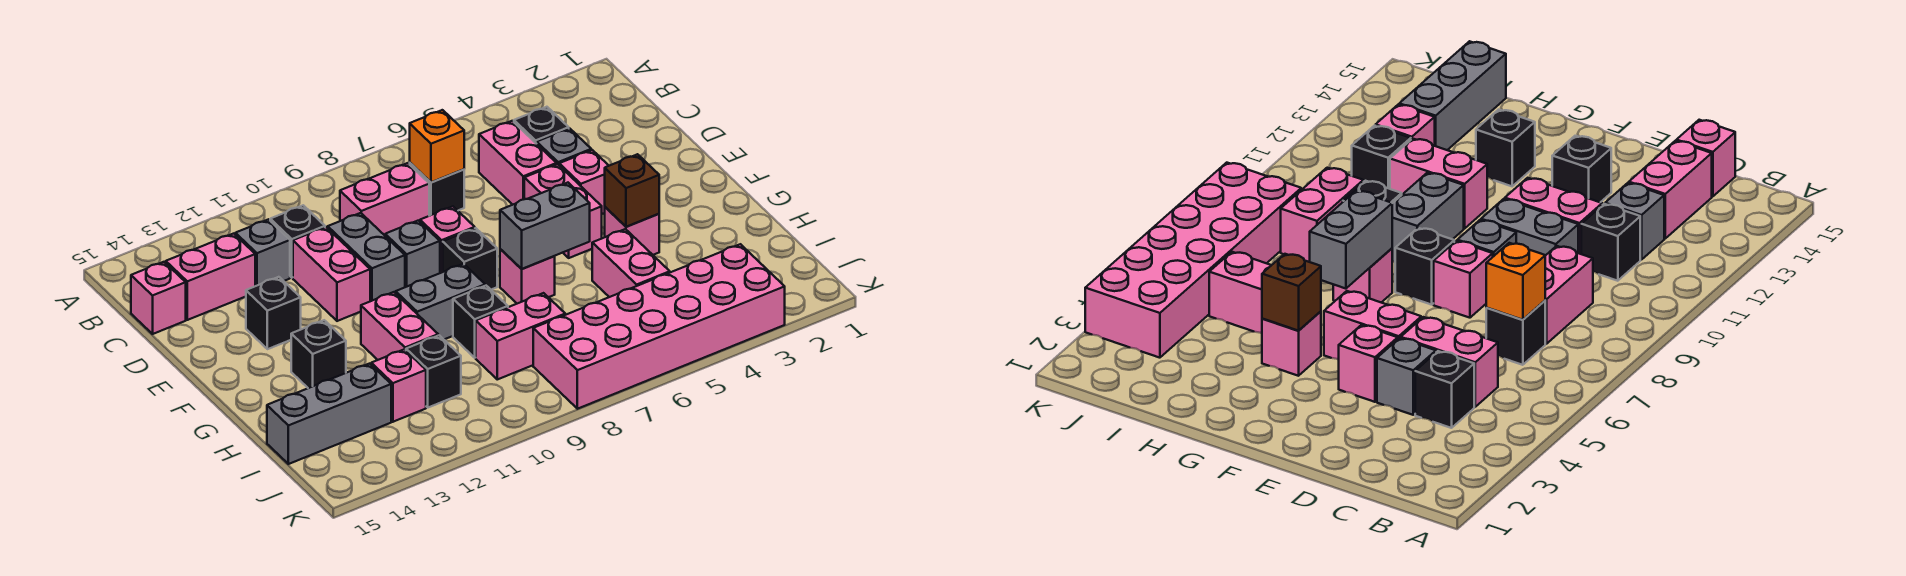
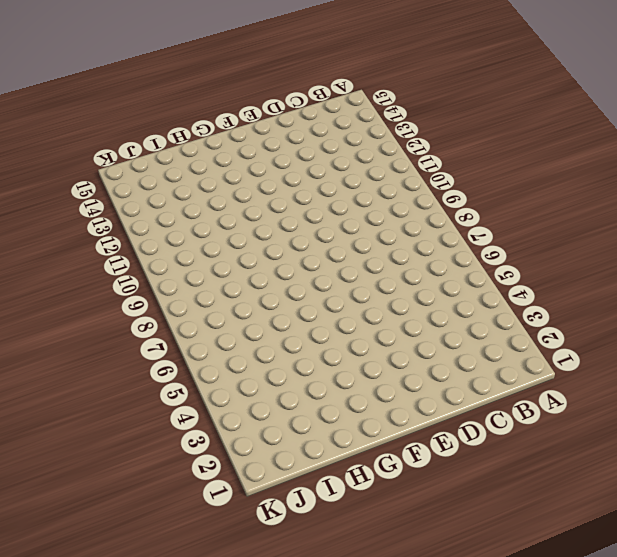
none -> black brick C4 level 1
none -> pink brick C5:D5 level 1
none -> black brick C7 level 1
none -> pink brick C8:C9 level 1

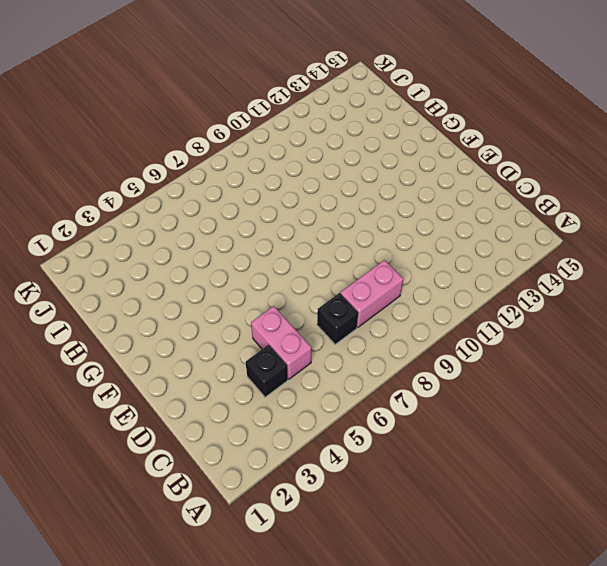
none -> black brick C11 level 1
none -> grey brick C12 level 1
none -> pink brick C13:C14 level 1
none -> pink brick C15 level 1

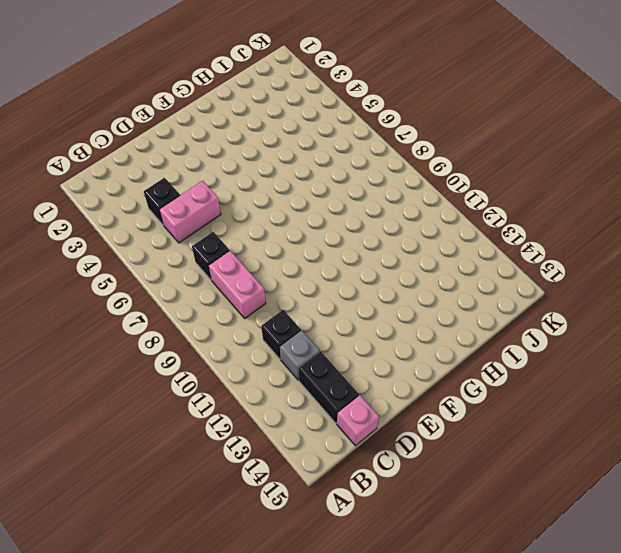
black brick C13:C14 level 1 -> pink brick C13:C14 level 1
none -> grey brick D4 level 1
none -> grey brick D10:E10 level 1
none -> pink brick D11:E11 level 1
none -> pink brick E4 level 1

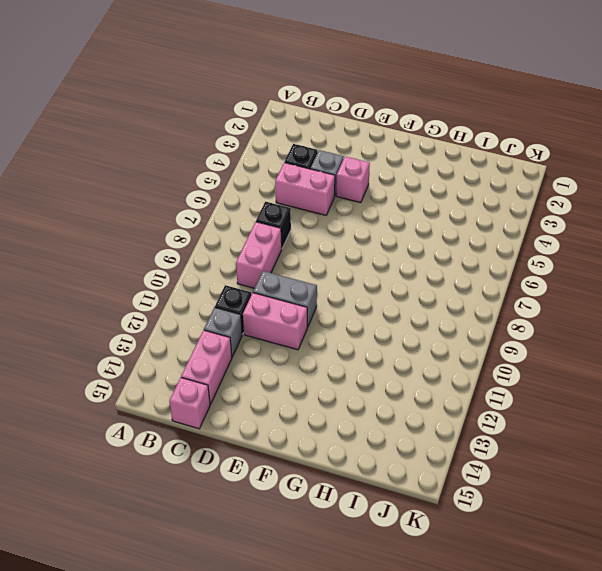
none -> pink brick E5:F5 level 1
none -> pink brick E8 level 1
none -> grey brick E9 level 1
none -> black brick E13 level 1

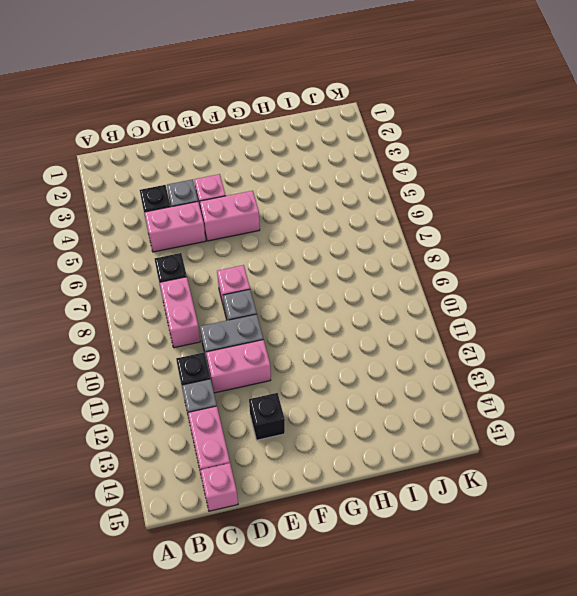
none -> black brick F8 level 1
none -> pink brick G4 level 1
none -> pink brick G7 level 1
none -> grey brick G9:G10 level 1

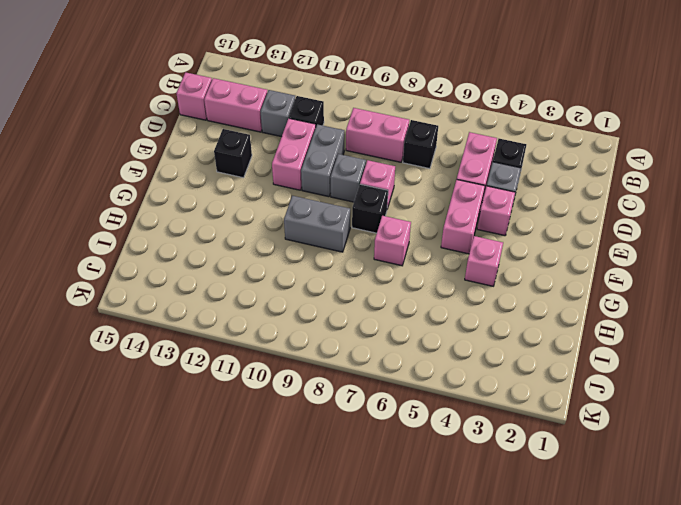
none -> pink brick G11:H11 level 1
none -> black brick G13 level 1
none -> pink brick H5:I5 level 1
none -> black brick H9 level 1

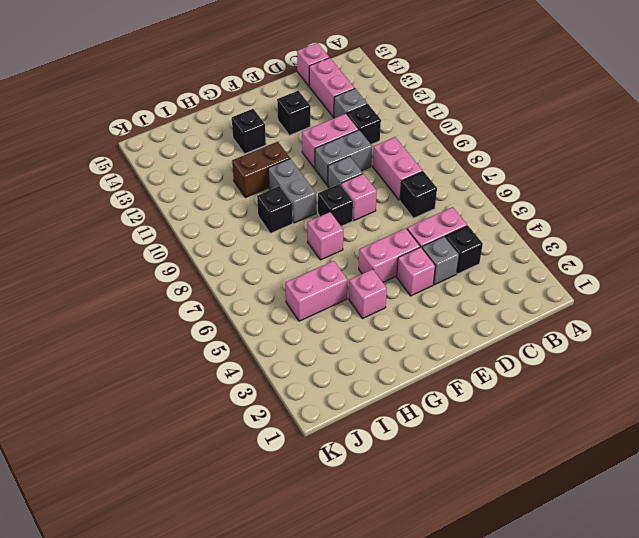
brown brick G11:H11 level 1 -> pink brick G11:H11 level 1
none -> pink brick I8:I9 level 1
none -> black brick I11 level 1
none -> pink brick I12 level 1
none -> grey brick I13:I15 level 1

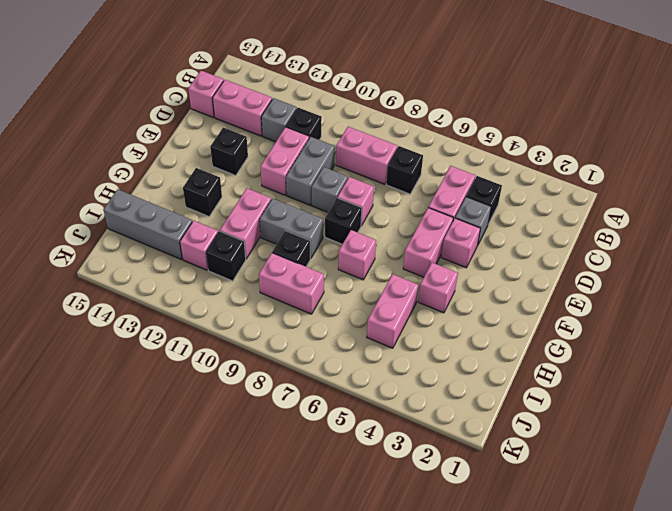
none -> pink brick J3:K8 level 1
none -> orange brick C7 level 2
none -> brown brick G4 level 2
none -> grey brick G6:G7 level 2

